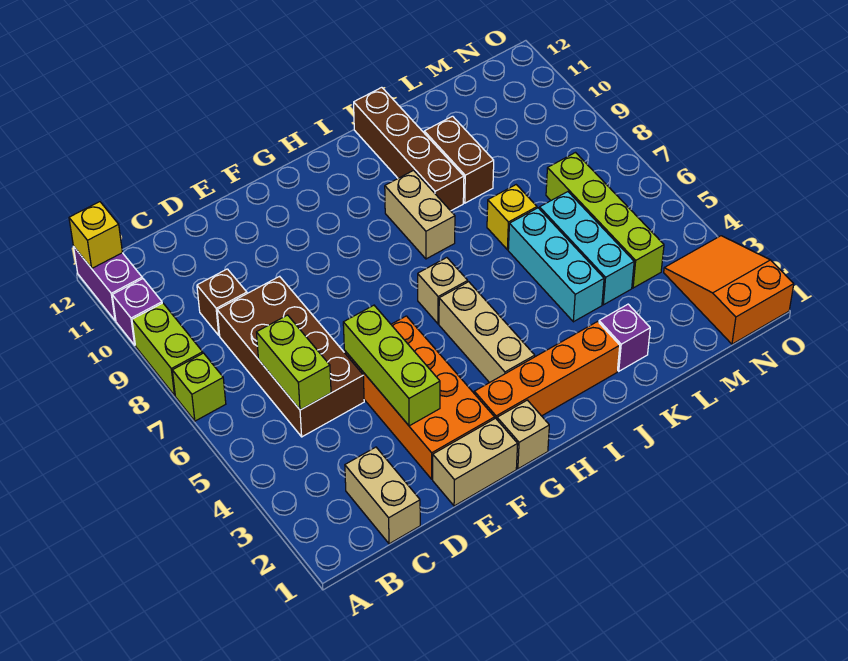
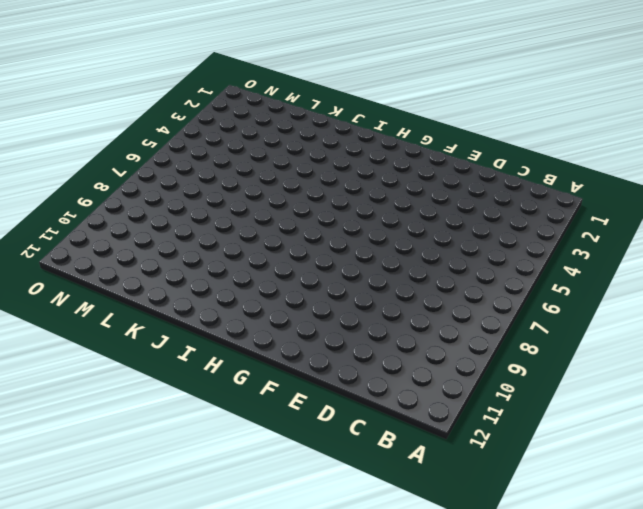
none -> lime brick A7 level 1
none -> lime brick A8:A9 level 1
none -> purple brick A10 level 1

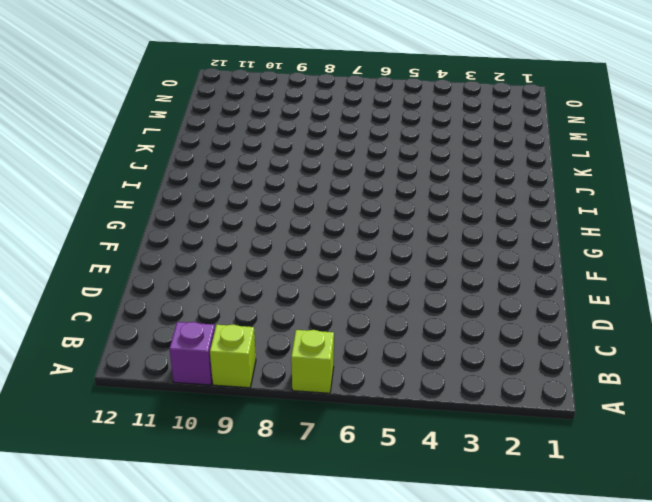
lime brick A9 level 1 -> lime brick A8:A9 level 1
none -> purple brick A11:A12 level 1
none -> tan brick C1:C2 level 1
none -> brown brick C5:D8 level 1

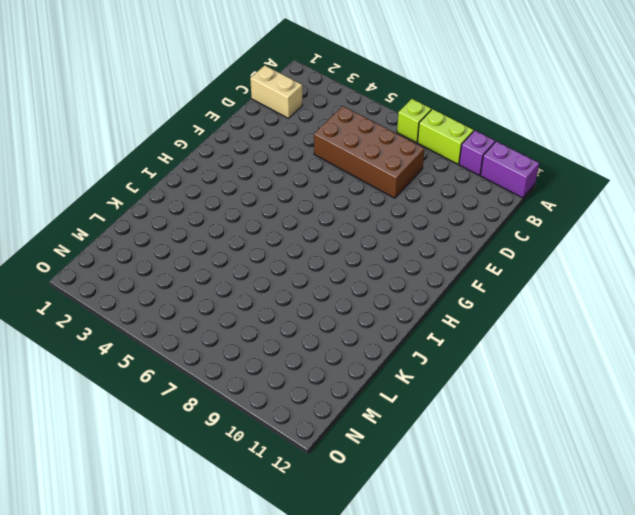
none -> brown brick C9 level 1
none -> tan brick E1:F1 level 1
none -> orange brick E2:F5 level 1

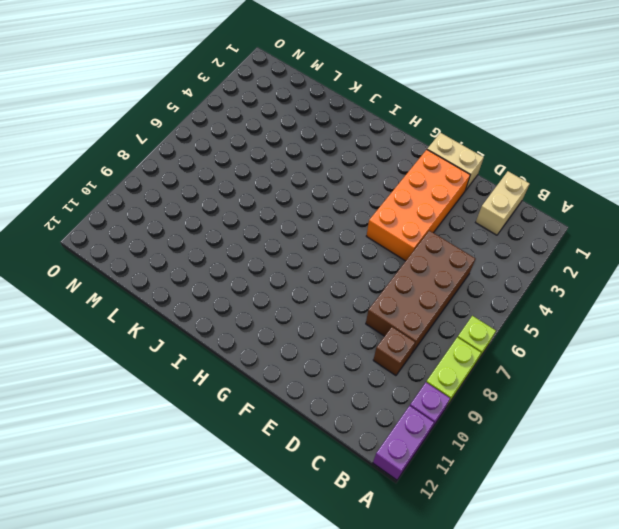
none -> tan brick G1 level 1
none -> orange brick G2:J2 level 1
none -> tan brick H3:H5 level 1

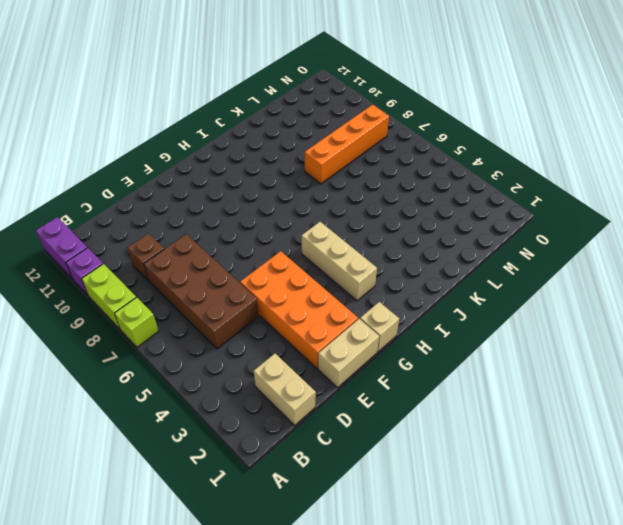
orange brick K8:N8 level 1 -> orange brick G2:J2 level 1
none -> tan brick H6 level 1
none -> tan brick I8:I9 level 1
none -> brown brick J9:J12 level 1

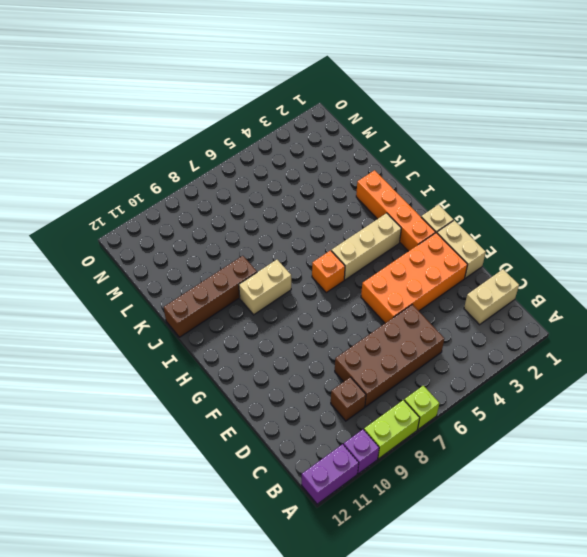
orange brick H6 level 1 -> tan brick H6 level 1
none -> purple brick K2 level 1
none -> cyan brick K4:K6 level 1
none -> yellow brick K7 level 1

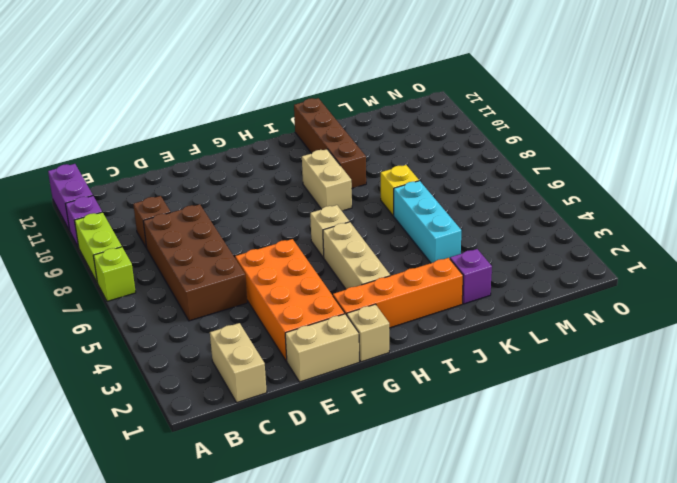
none -> brown brick K9:K10 level 1
none -> cyan brick L4:L6 level 1
none -> lime brick M4:M7 level 1

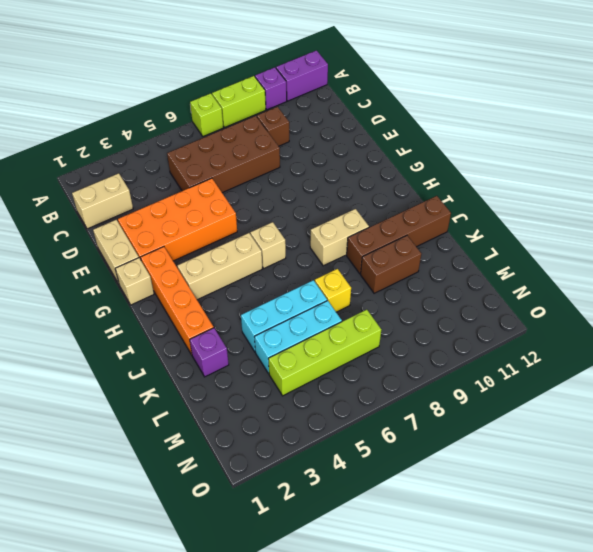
none -> orange slope N1:O3 level 1 top 1
none -> yellow brick A12 level 2
none -> lime brick C5:C6 level 2

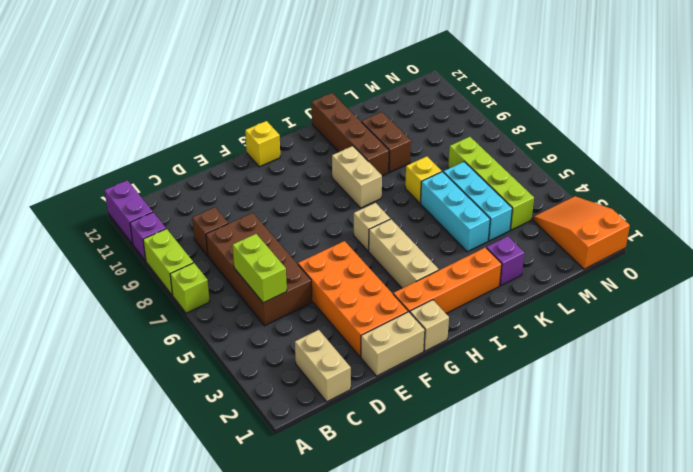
yellow brick G12 level 1 -> yellow brick A12 level 2
none -> lime brick E3:E5 level 2

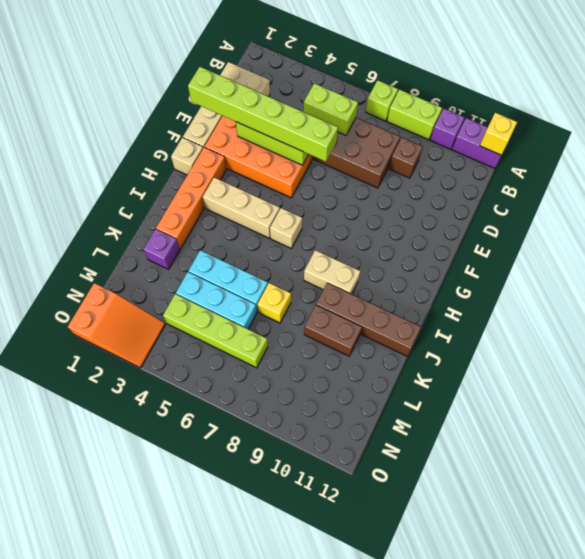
lime brick E1:E6 level 3 -> none

